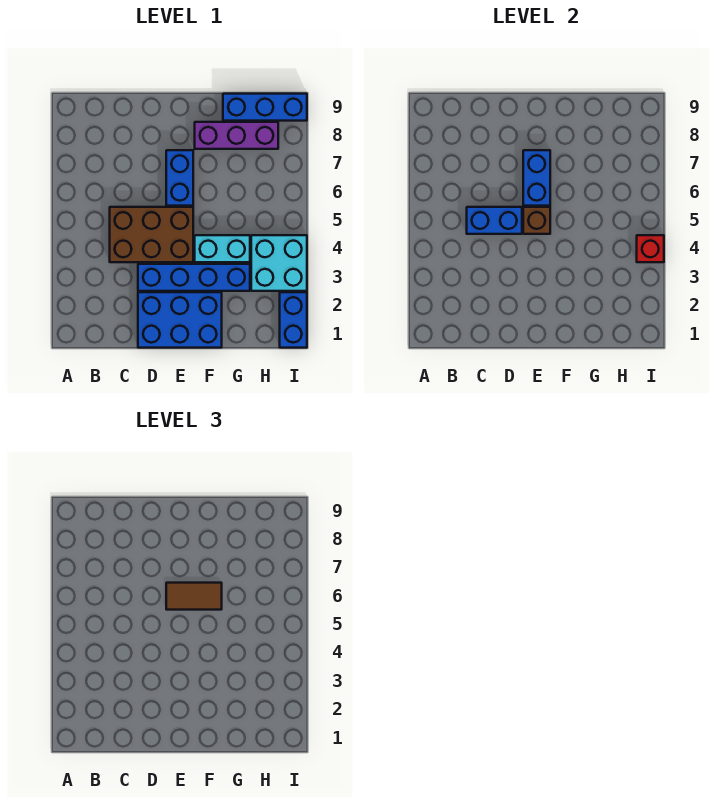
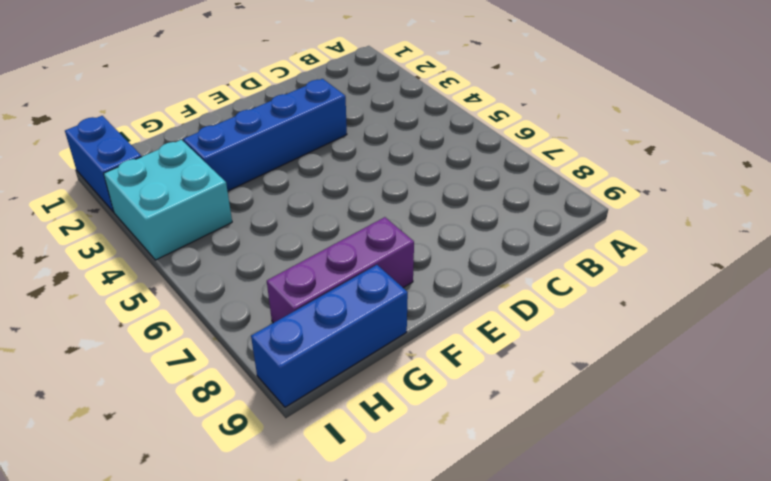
none -> brown brick C4:E5 level 1
none -> blue brick D1:F2 level 1
none -> blue brick E6:E7 level 1

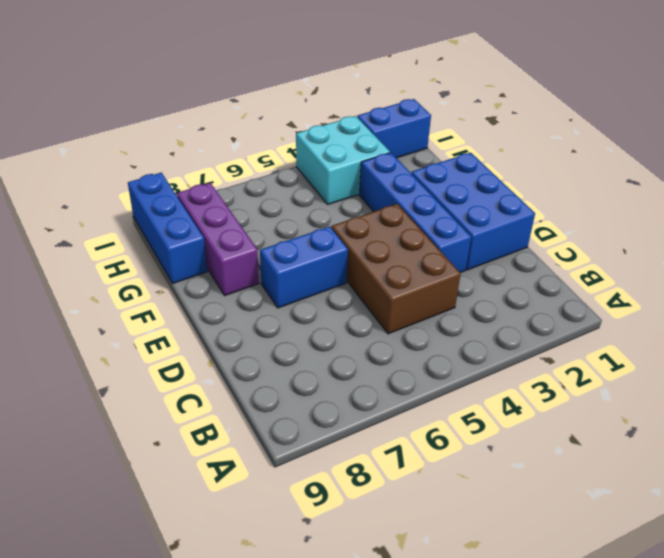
none -> cyan brick F4:G4 level 1
none -> blue brick C5:D5 level 2
none -> brown brick E5 level 2

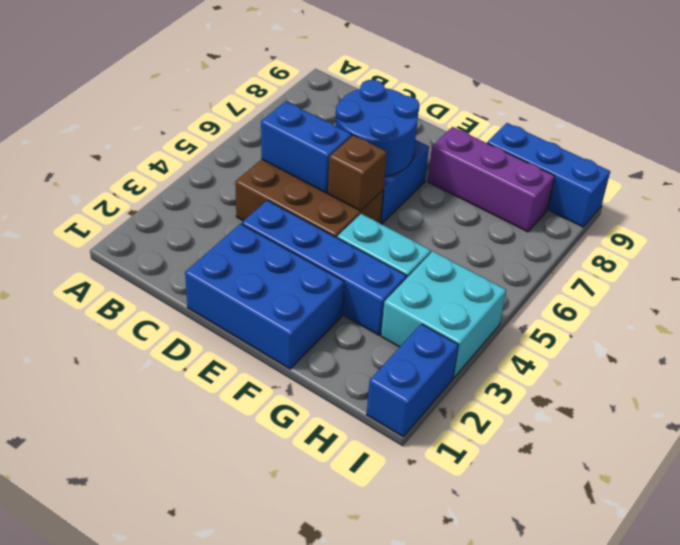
blue round brick D6:E7 level 2 -> blue brick E6:E7 level 2
none -> red brick I4 level 2
none -> brown tile E6:F6 level 3

